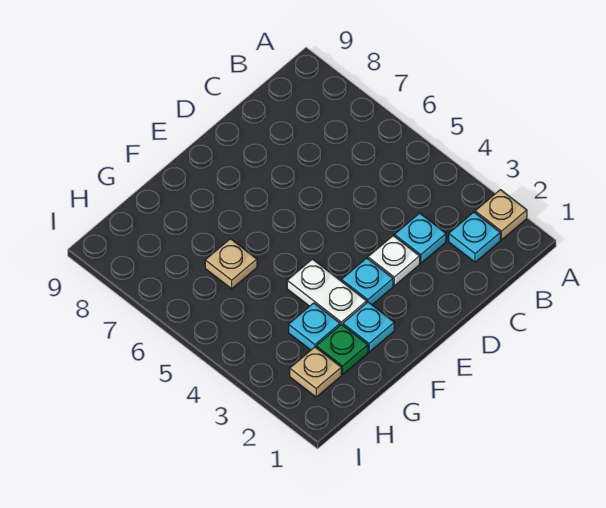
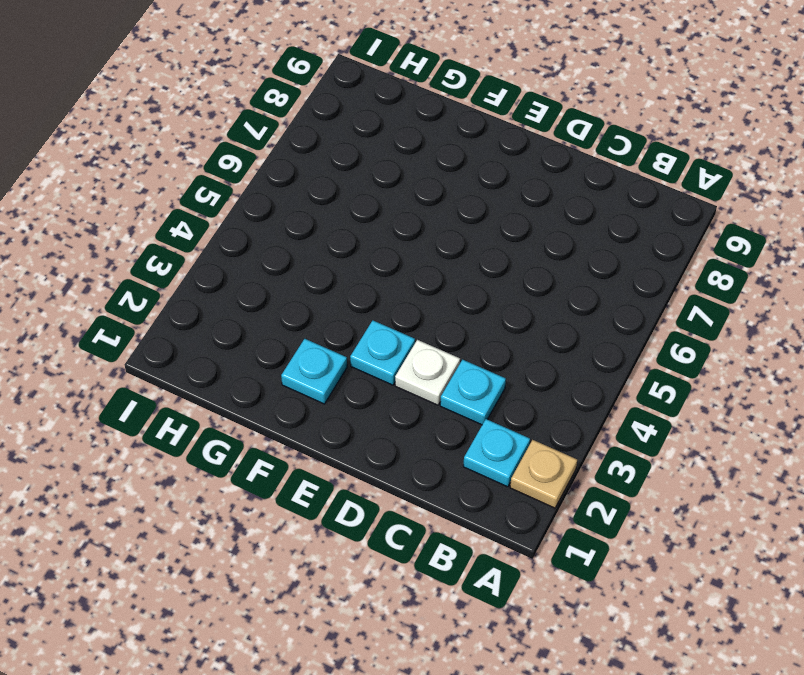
none -> white plate F3:F4 level 1
none -> green plate G2 level 1

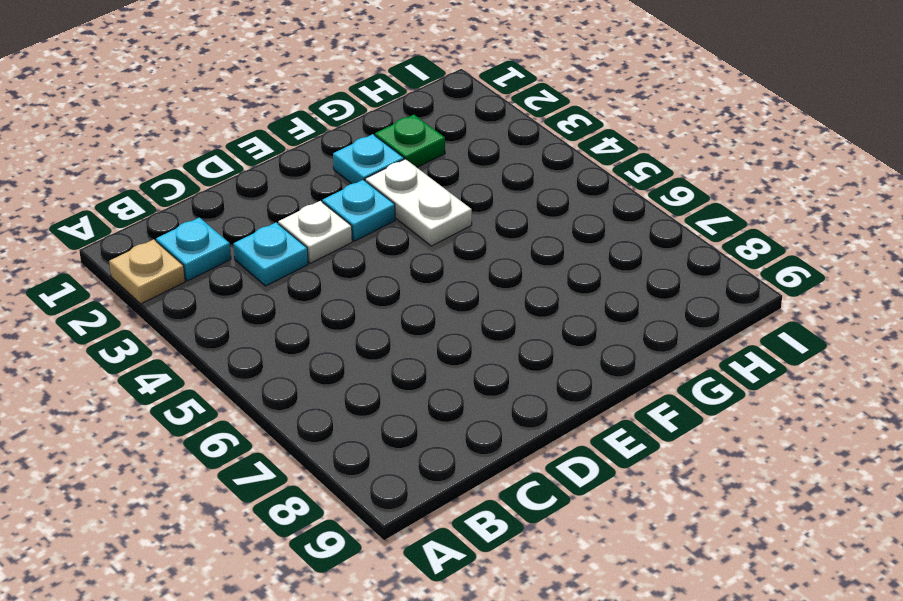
none -> cyan plate G3 level 1
none -> tan plate G6 level 1

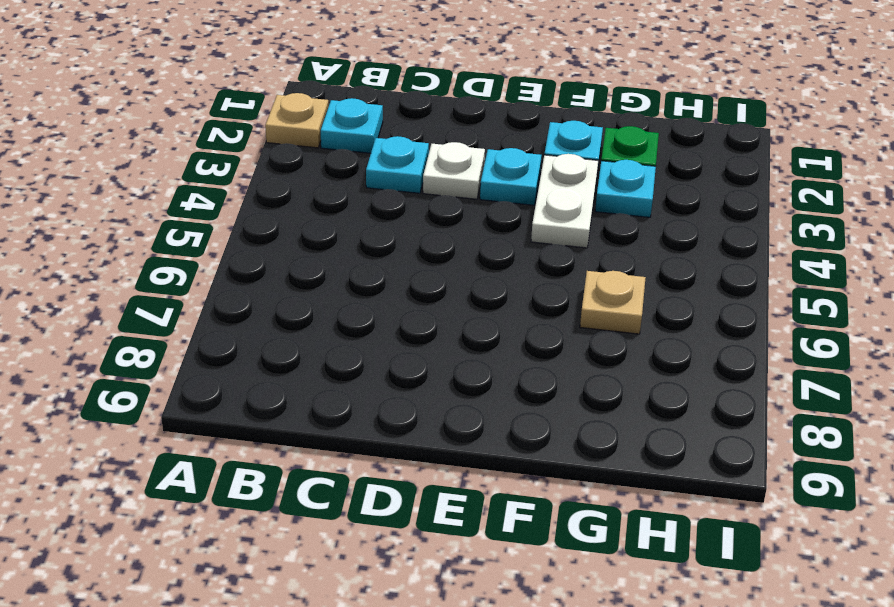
none -> tan plate H2 level 1

